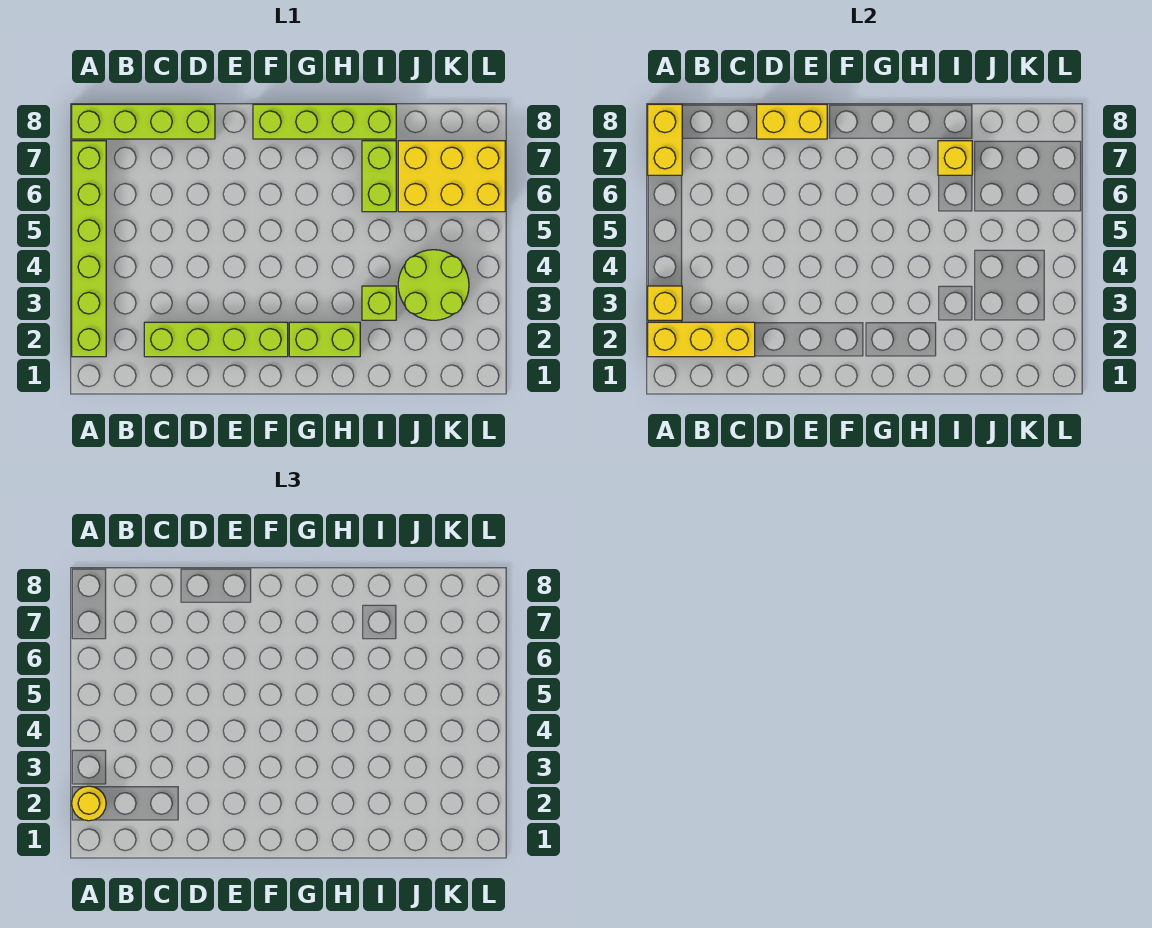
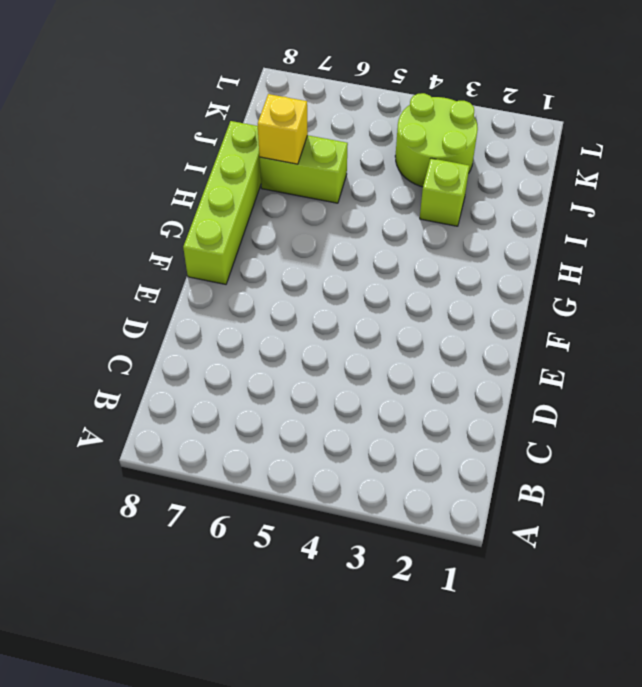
none -> lime brick A2:A7 level 1
none -> lime brick A8:D8 level 1
none -> lime brick C2:F2 level 1

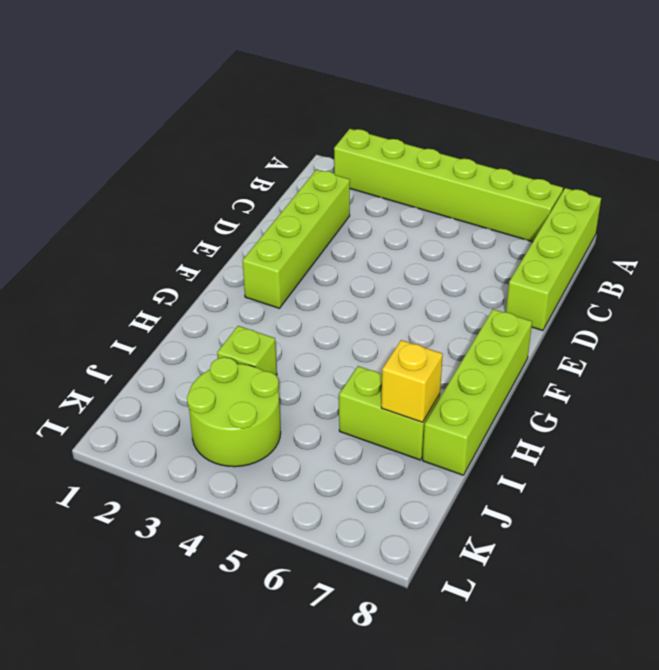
none -> lime brick G2:H2 level 1
none -> yellow brick J6:L7 level 1
none -> yellow brick A2:C2 level 2

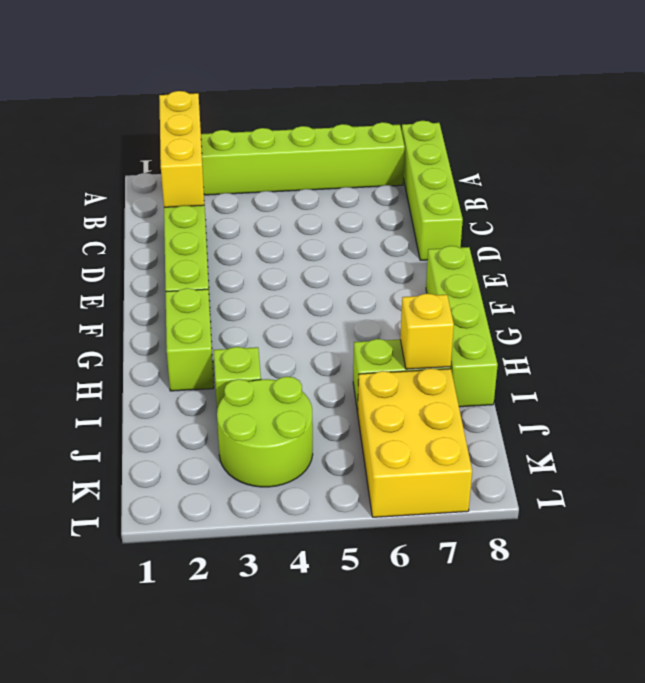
none -> yellow brick A3 level 2
none -> yellow brick A7:A8 level 2
none -> yellow brick D8:E8 level 2

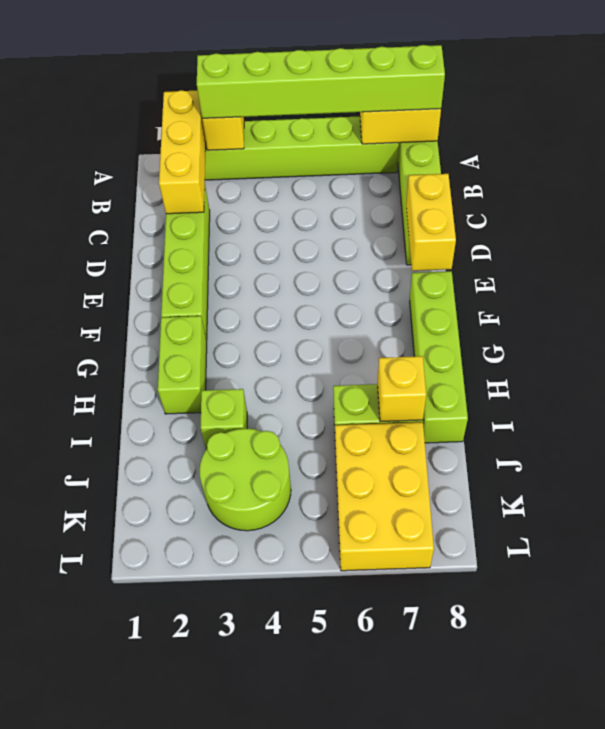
lime brick A3:A8 level 3 -> none
none -> yellow round brick A2 level 3

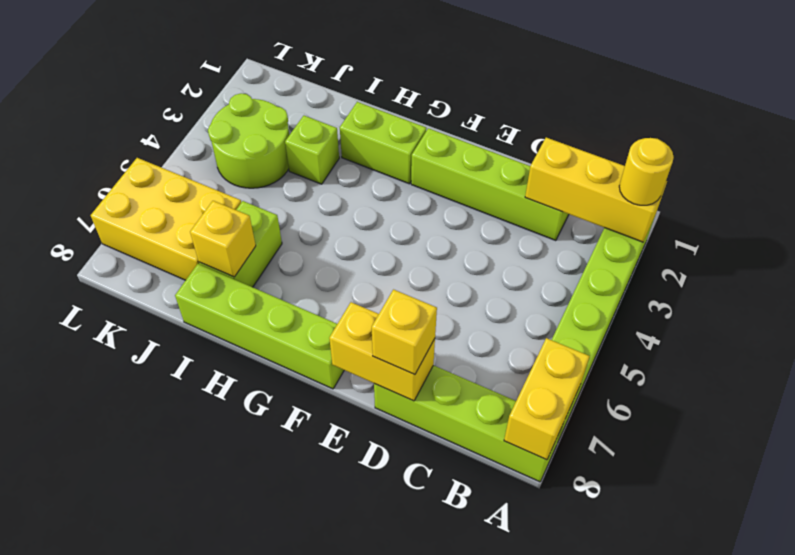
yellow brick D8 level 3 -> yellow brick A3 level 2

